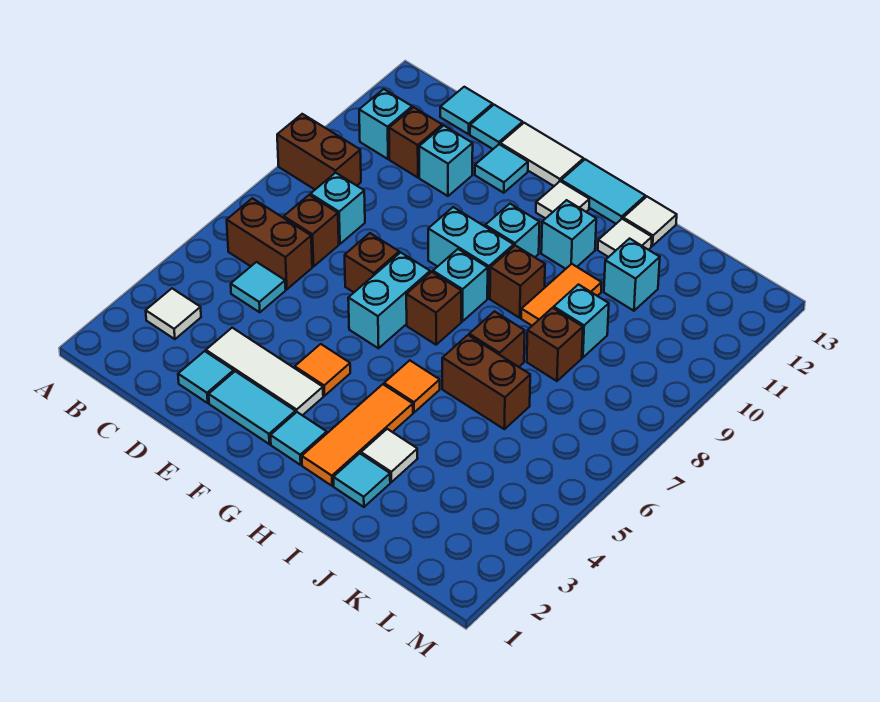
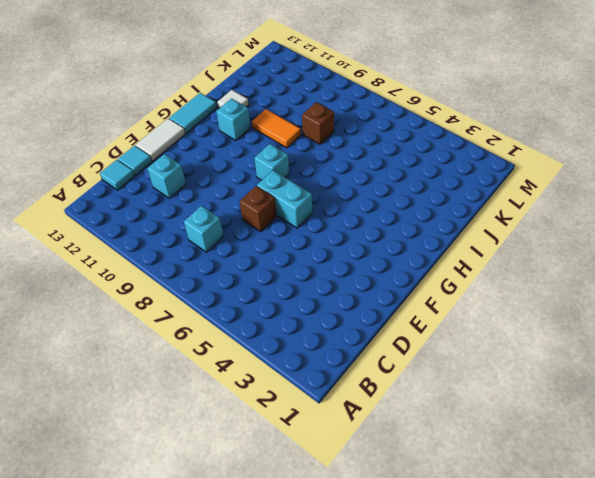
none -> brown brick A9:B9 level 1
none -> white tile B3 level 1
none -> brown brick B6:C6 level 1
none -> cyan brick B11 level 1

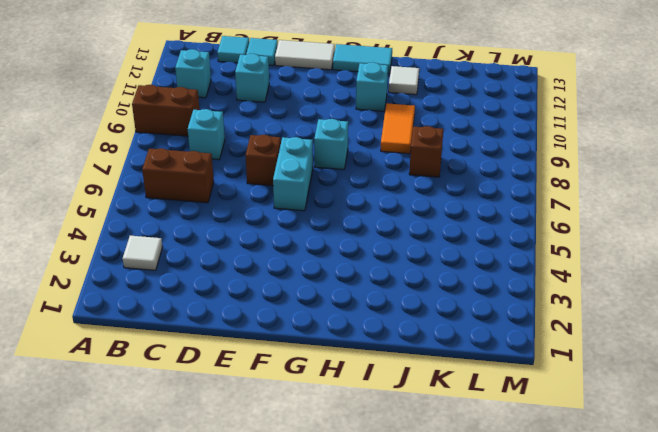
none -> cyan tile C5 level 1
none -> brown brick C7 level 1
none -> brown brick C11 level 1
none -> cyan tile D2 level 1

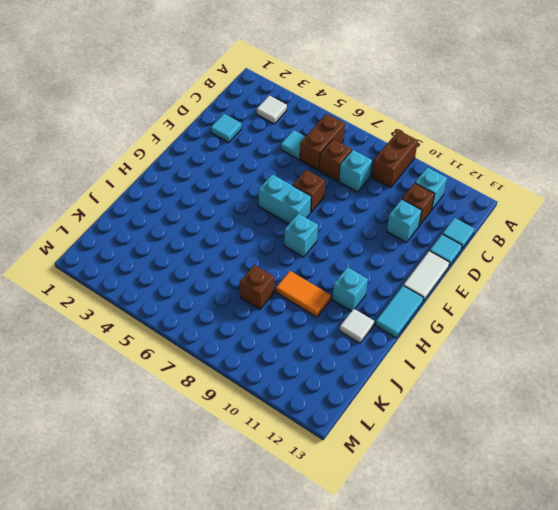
none -> white tile D3:F3 level 1
none -> cyan tile E2:F2 level 1
none -> cyan tile E12 level 1
none -> orange tile F4 level 1

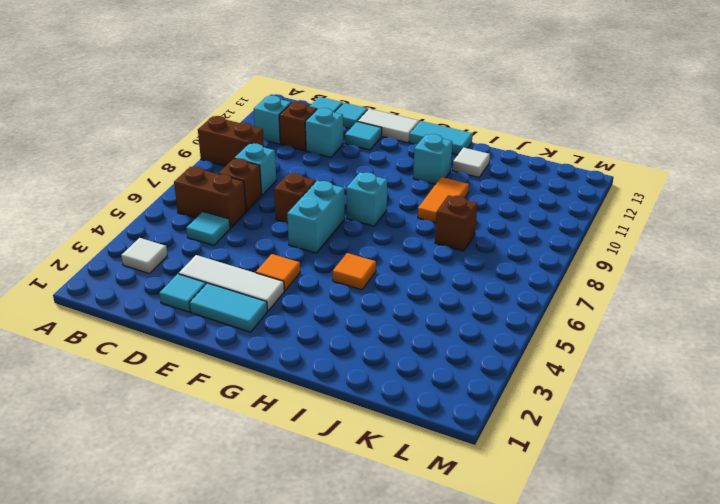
none -> cyan brick F9:G9 level 1
none -> cyan tile G2 level 1
none -> brown brick G7 level 1
none -> cyan brick G10 level 1

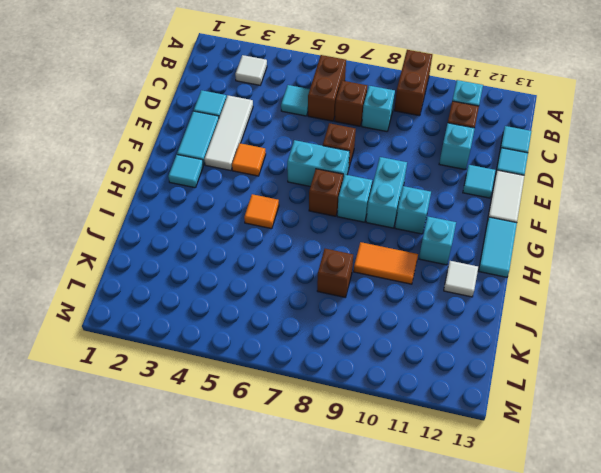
none -> white tile G12 level 1
none -> orange tile H2:H4 level 1
none -> brown brick H9 level 1
none -> cyan tile I2 level 1

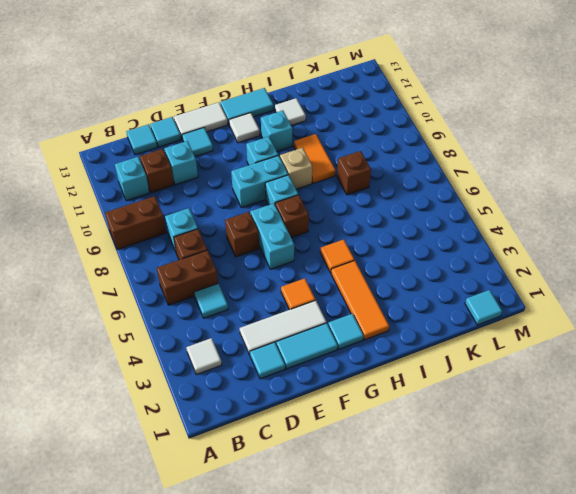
tan brick H9 level 1 -> brown brick H9 level 1
cyan tile L1 level 1 -> cyan tile I2 level 1
none -> white tile I3 level 1
none -> brown brick I6:J6 level 1
none -> brown brick I7 level 1
none -> white tile I13 level 1

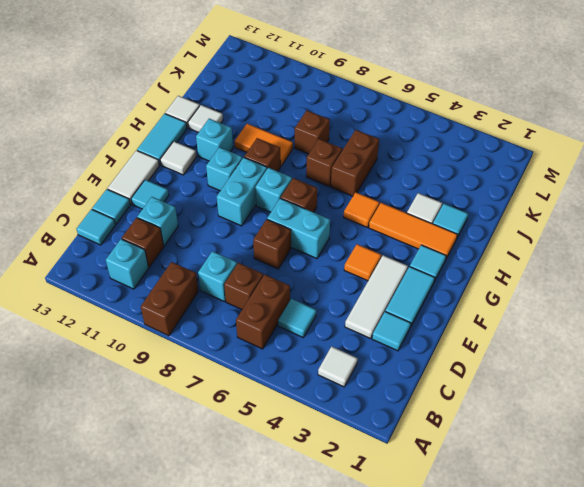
none -> cyan brick J9 level 1
none -> cyan brick J11 level 1

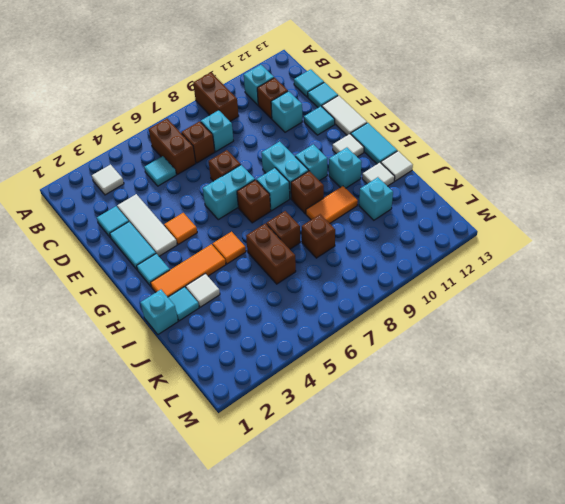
cyan brick I1 level 1 -> cyan brick J9 level 1

